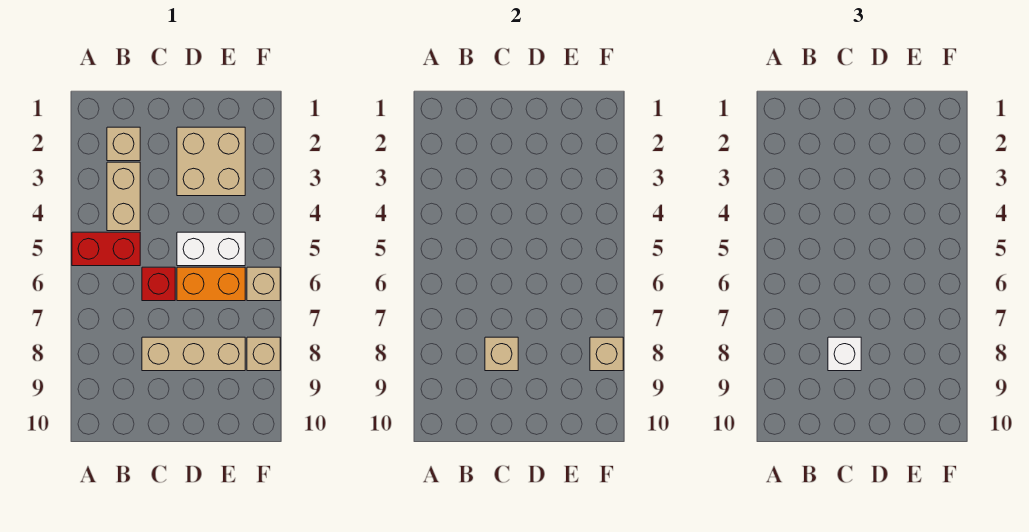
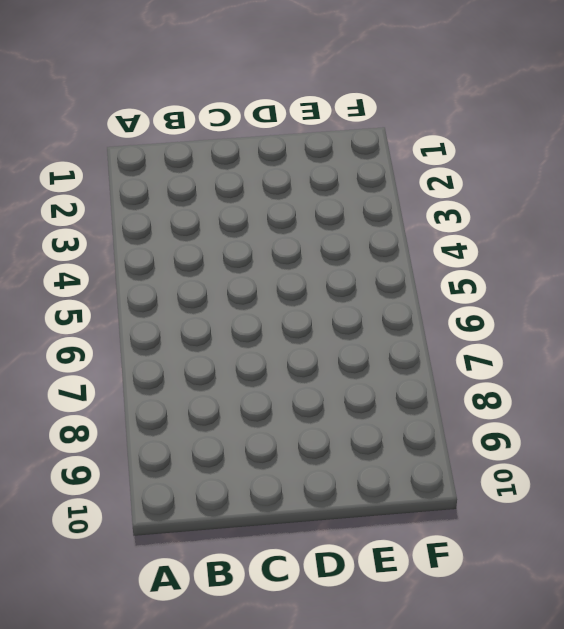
none -> red brick A5:B5 level 1
none -> tan brick B2 level 1
none -> tan brick B3:B4 level 1

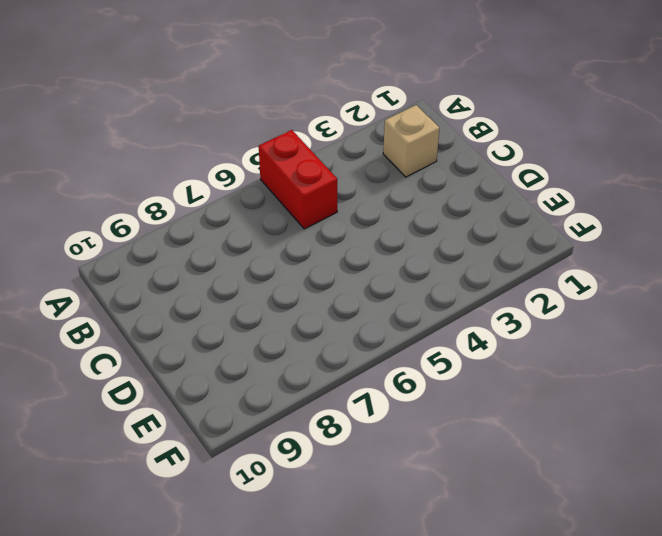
none -> tan brick B3:B4 level 1
none -> red brick C6 level 1
none -> tan brick C8:E8 level 1

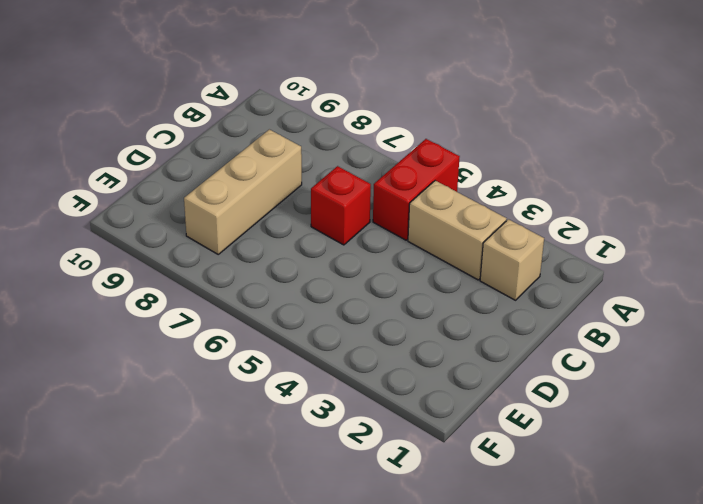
none -> tan brick D2:E3 level 1
none -> white brick D5:E5 level 1
none -> orange brick D6:E6 level 1

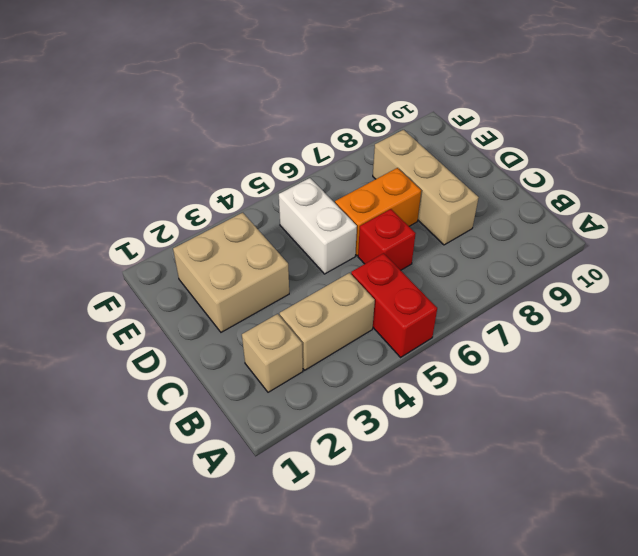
orange brick D6:D7 level 1 -> orange brick D6:E6 level 1
none -> tan brick F6 level 1
none -> tan brick F8 level 1
none -> tan brick C8 level 2

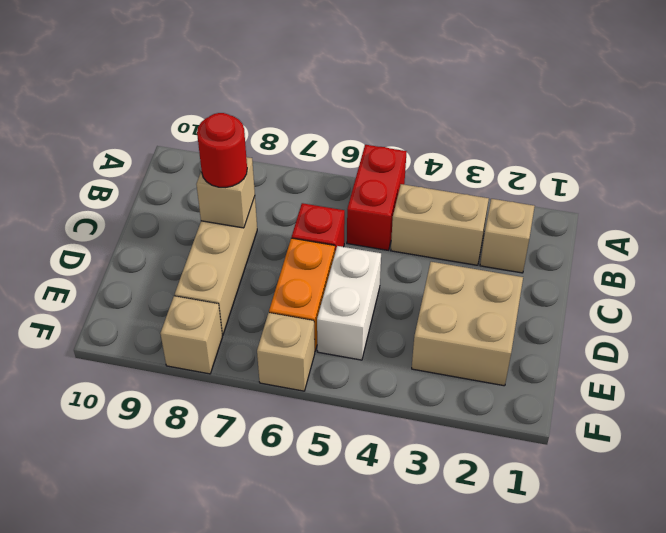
red round brick C8 level 3 -> white brick C8 level 3
none -> tan brick F8 level 2

